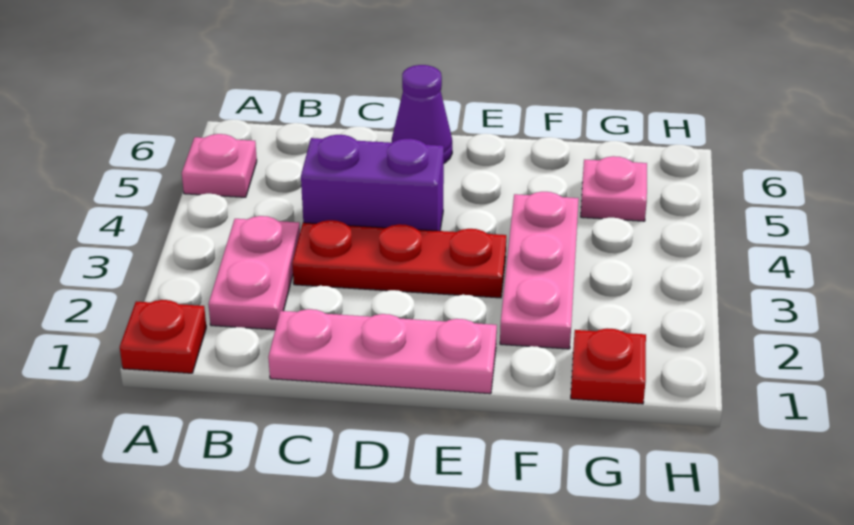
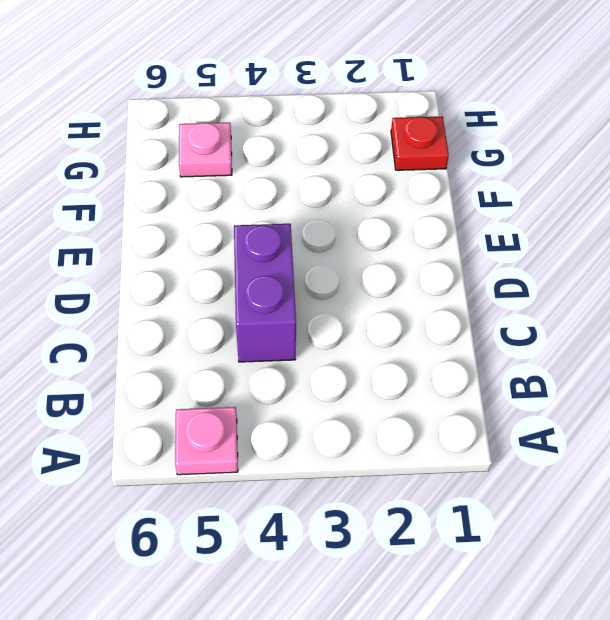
none -> red plate A1 level 1
none -> pink plate B2:B3 level 1

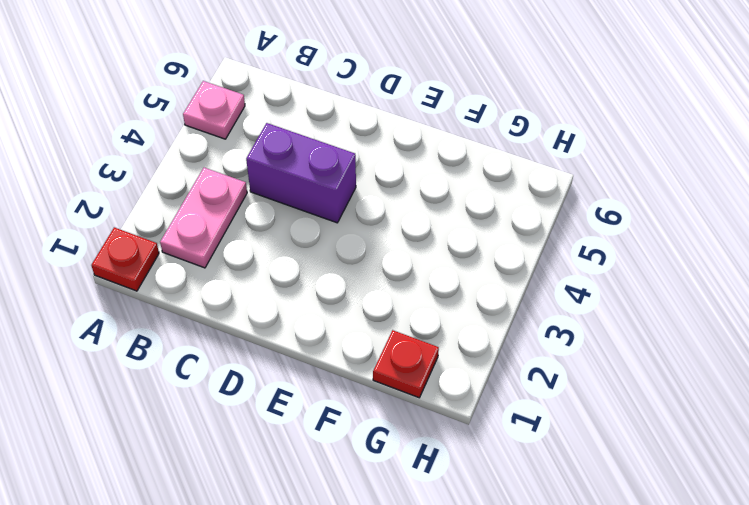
none -> pink plate C1:E1 level 1
none -> red plate C3:E3 level 1

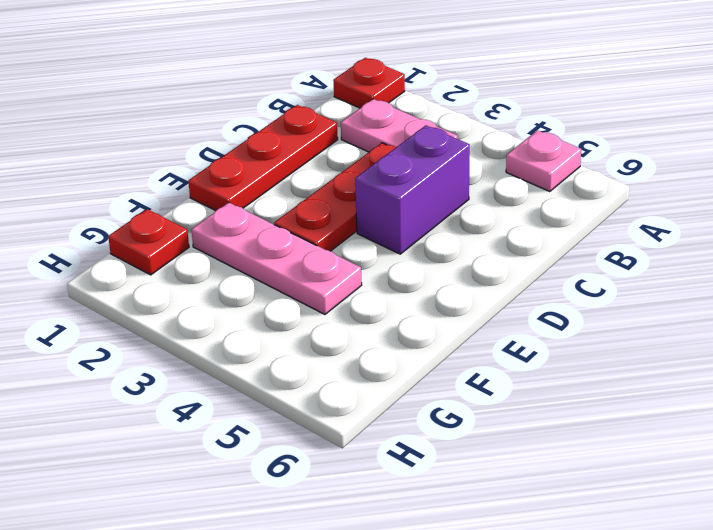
red plate C1:E1 level 1 -> pink plate C1:E1 level 1
none -> purple cone D6 level 1
none -> pink plate G5 level 1

